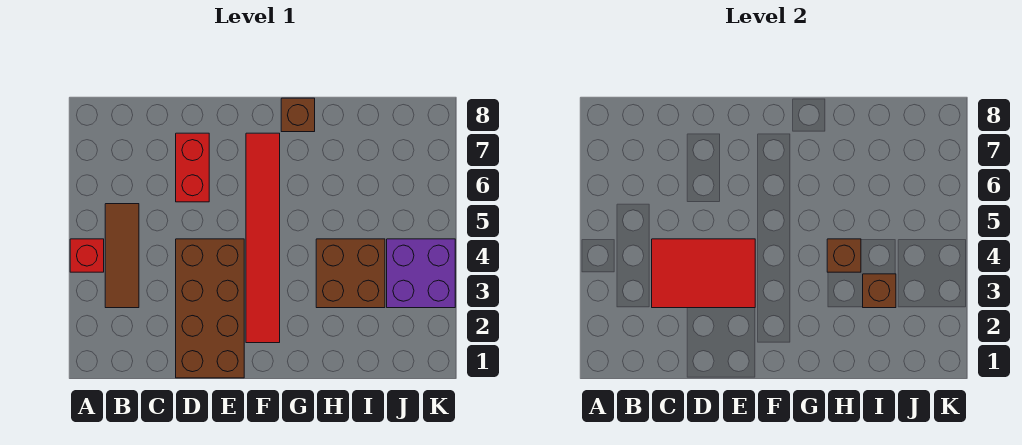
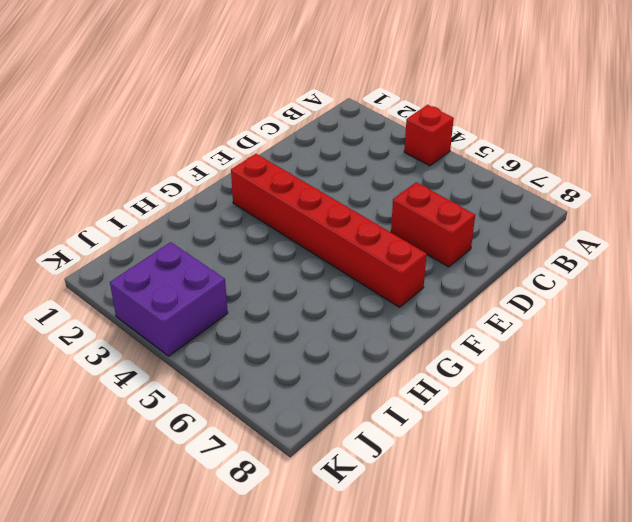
red brick F2:F7 level 1 -> red tile F2:F7 level 1
none -> brown tile B3:B5 level 1
none -> brown brick D1:E4 level 1

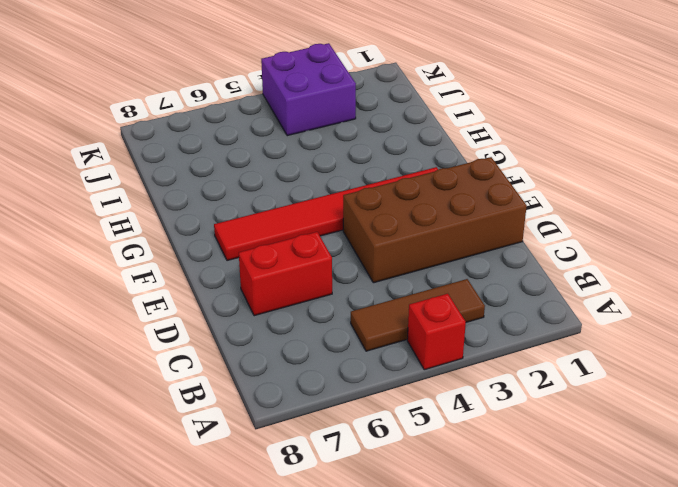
none -> brown brick G8 level 1
none -> brown brick H3:I4 level 1

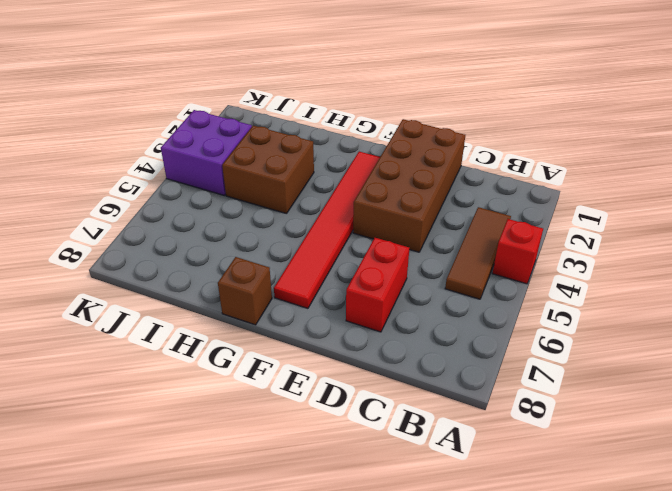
none -> red tile C3:E4 level 2
none -> brown brick H4 level 2

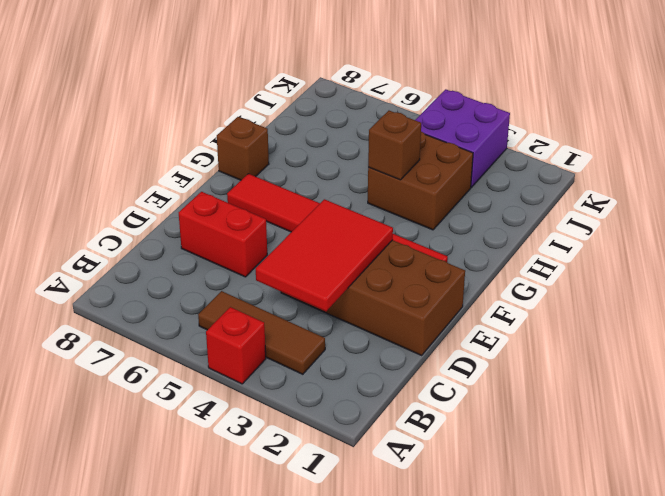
none -> brown brick I3 level 2

